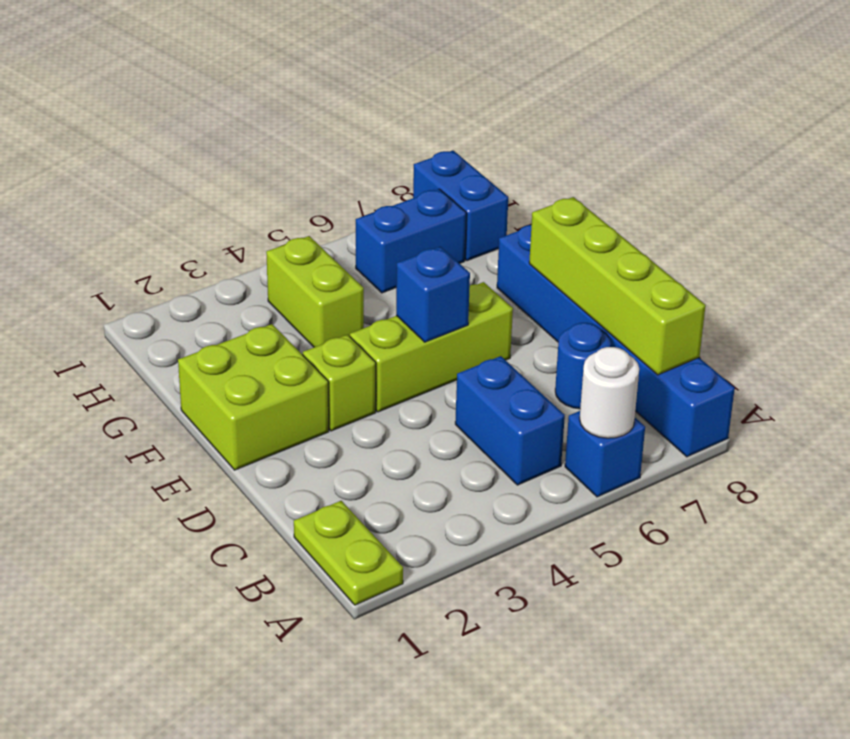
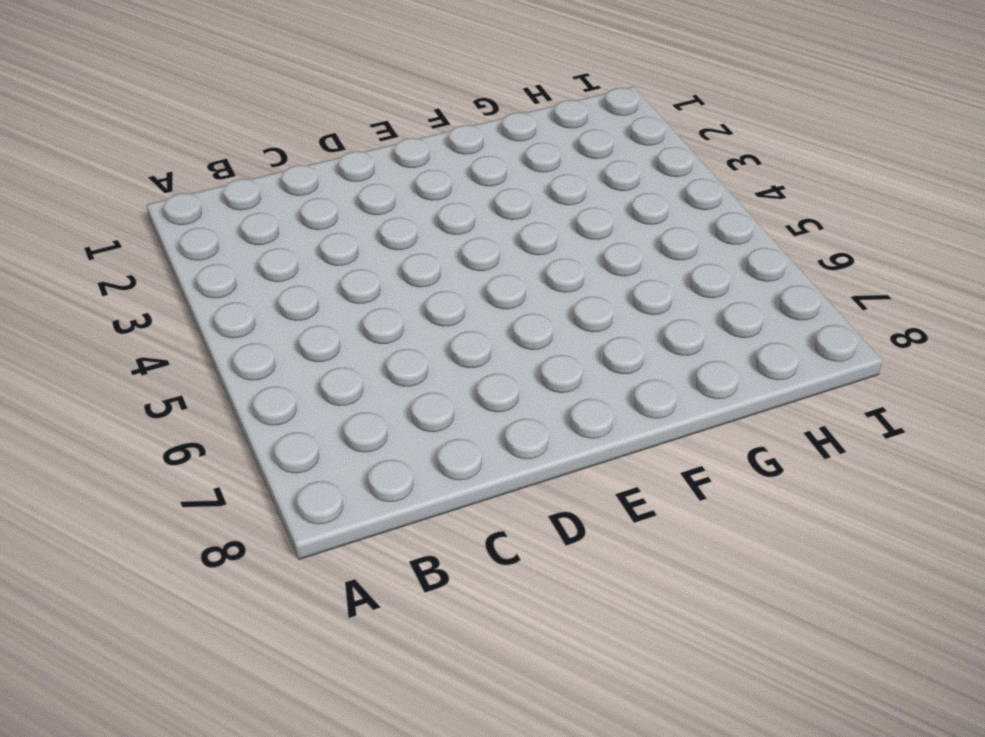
none -> lime plate A1:B1 level 1
none -> blue brick A6 level 1
none -> blue brick A8:F8 level 1

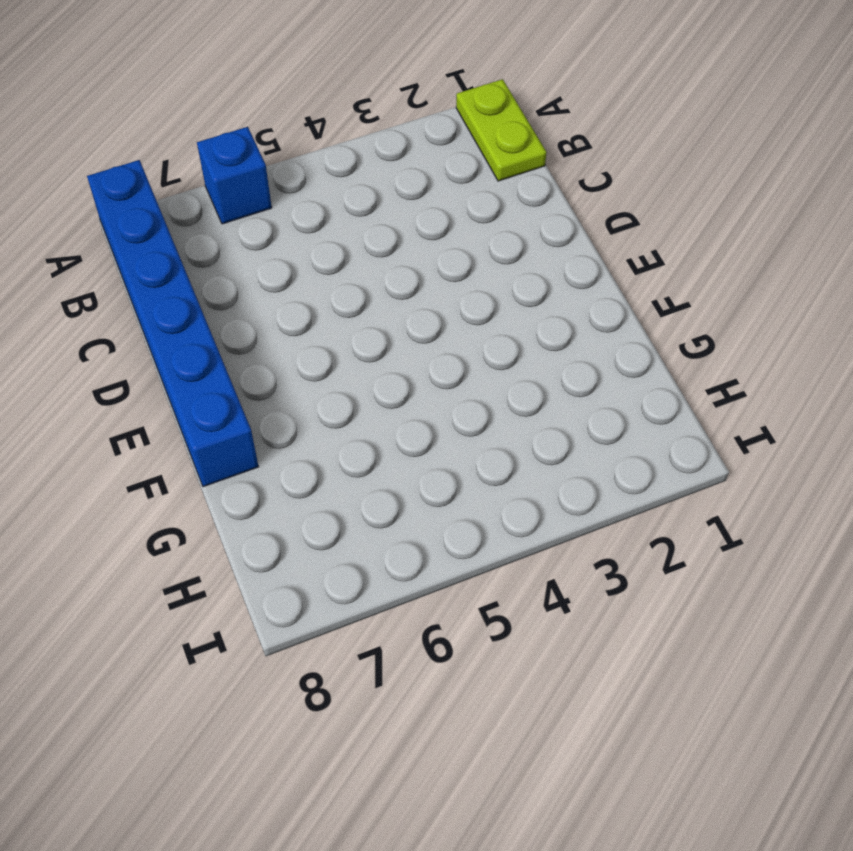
none -> blue brick B5:C5 level 1
none -> blue round brick C7 level 1
none -> lime brick E1:F2 level 1

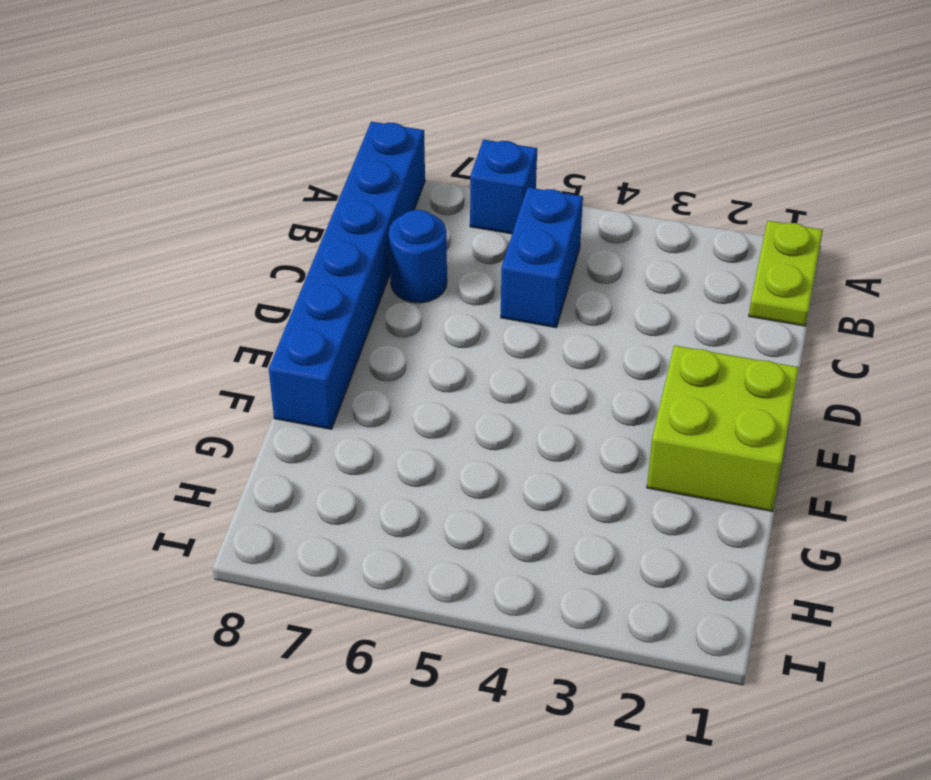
none -> lime brick E3 level 1
none -> lime brick E4:E6 level 1
none -> lime brick G4:H4 level 1

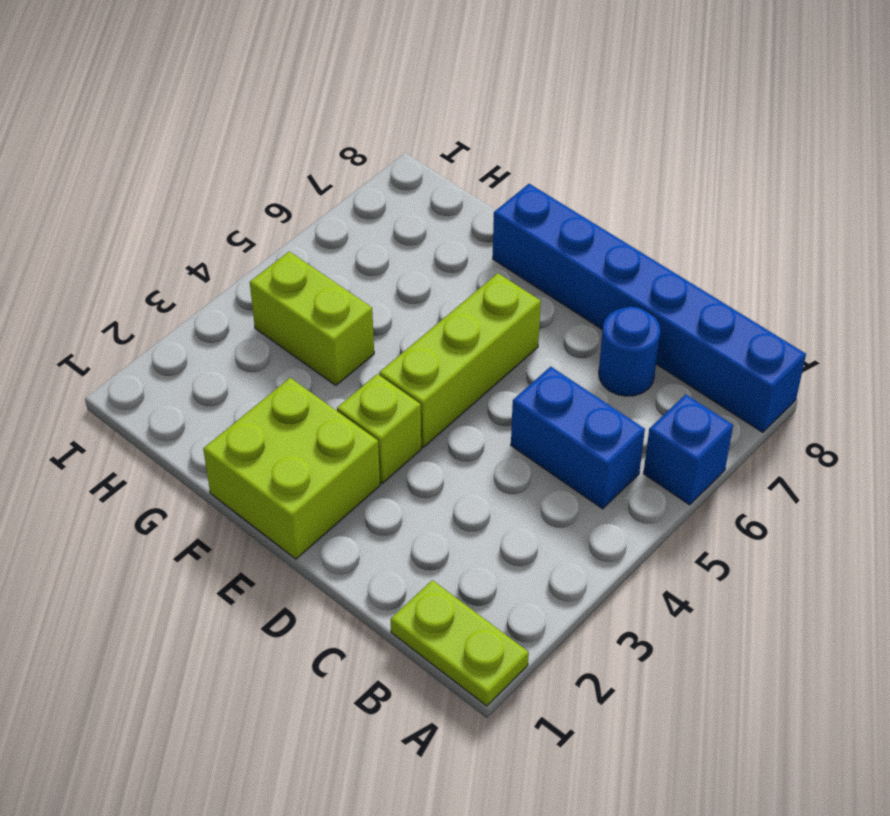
none -> blue brick H6:H7 level 1
none -> blue brick H8:I8 level 1
none -> white round brick A6 level 2

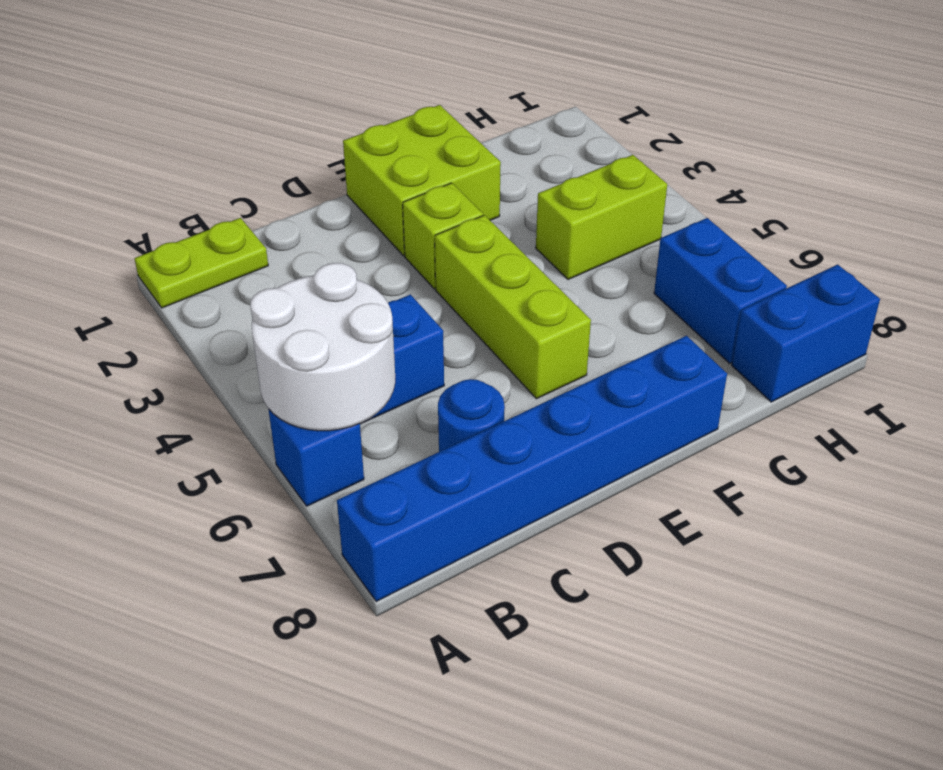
white round brick A5:B6 level 2 -> white round brick A6 level 2
none -> lime brick B8:E8 level 2
none -> blue brick E5 level 2

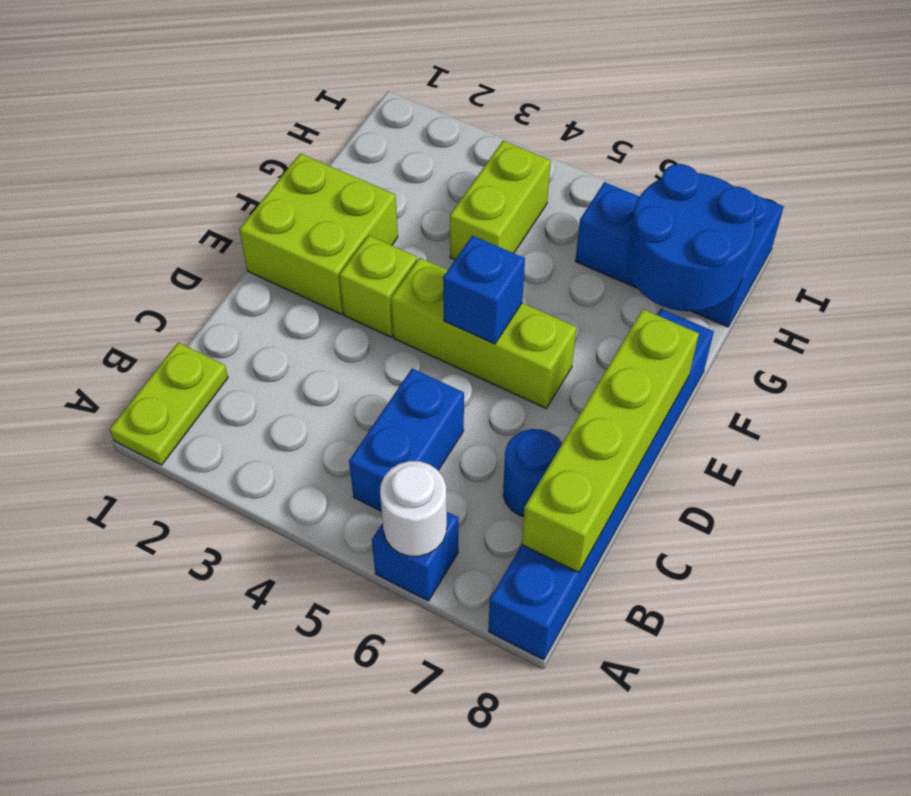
blue round brick G7:H8 level 2 -> none

